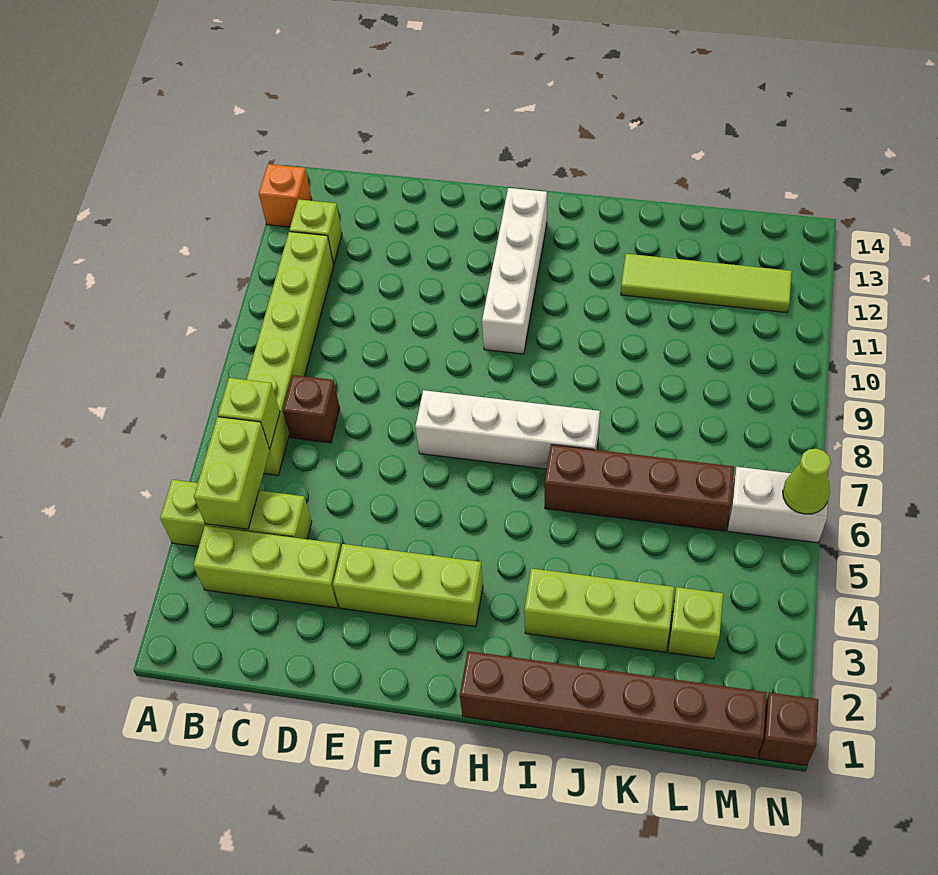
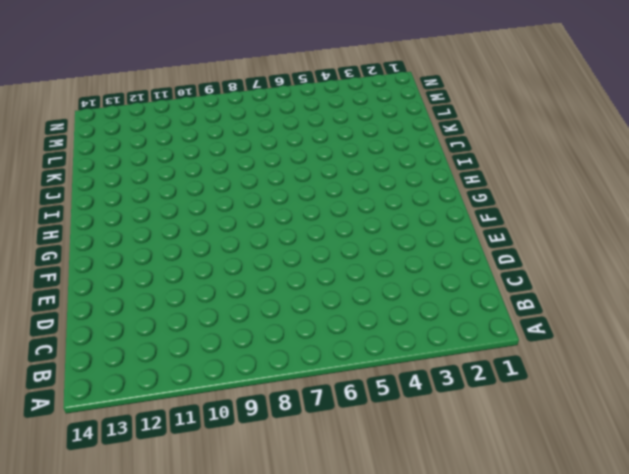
none -> lime brick A4:C4 level 1
none -> orange brick A13 level 1
none -> lime brick B3:D3 level 1

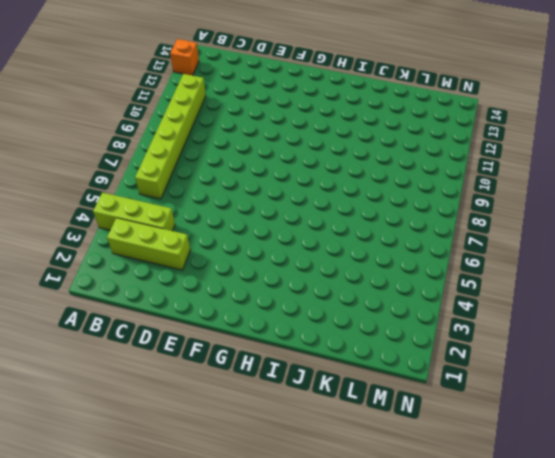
none -> lime brick B12 level 1
none -> brown brick C7 level 1
none -> lime brick E3:G3 level 1

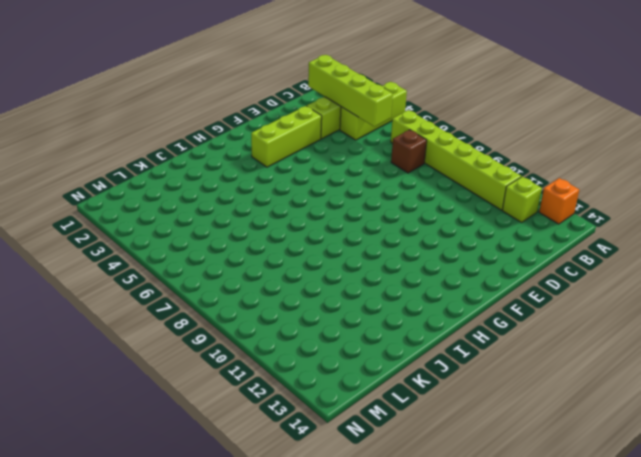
lime brick C2:C5 level 2 -> none
none -> white brick F7:I7 level 1
none -> white brick G10:G13 level 1
none -> brown brick H1:M1 level 1

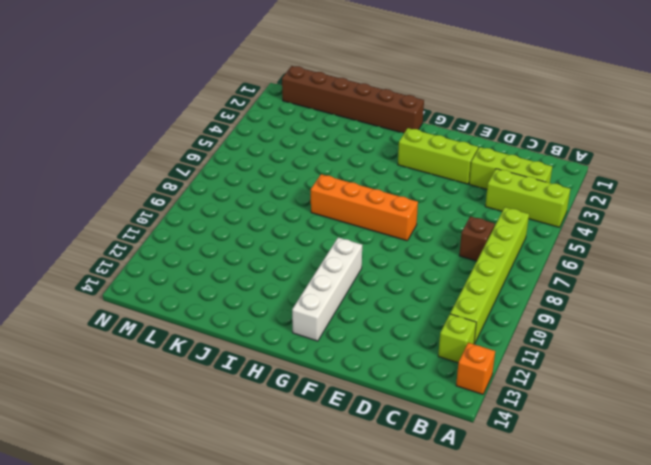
orange brick F7:I7 level 1 -> white brick F7:I7 level 1
none -> lime brick I3:K3 level 1
none -> brown brick I6:L6 level 1
none -> lime tile J12:M12 level 1

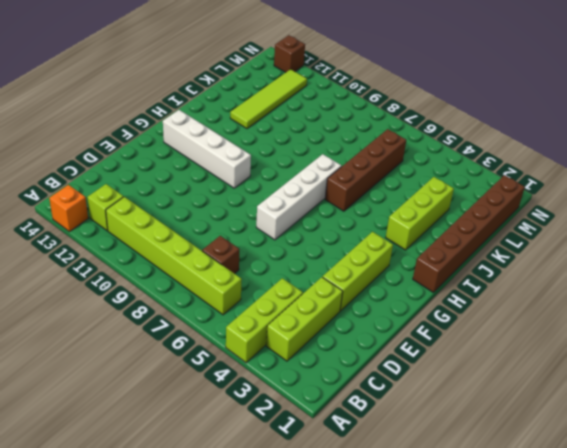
brown brick N13 level 1 -> brown brick N1 level 1
none -> lime brick L3 level 1
none -> white brick M6:N6 level 1
none -> lime brick B4:B5 level 2

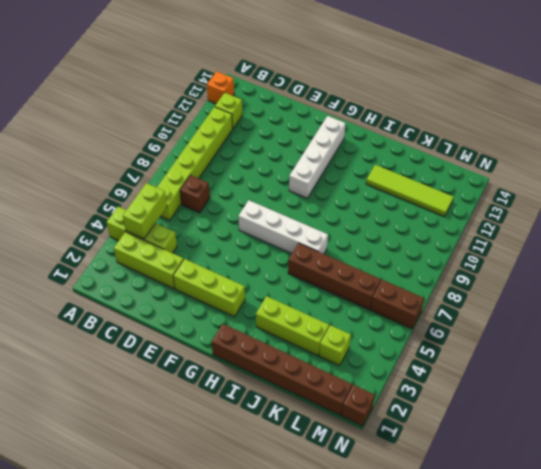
brown brick M6:N6 level 1 -> white brick M6:N6 level 1
none -> lime brick B6 level 2
none -> lime cone N6 level 2

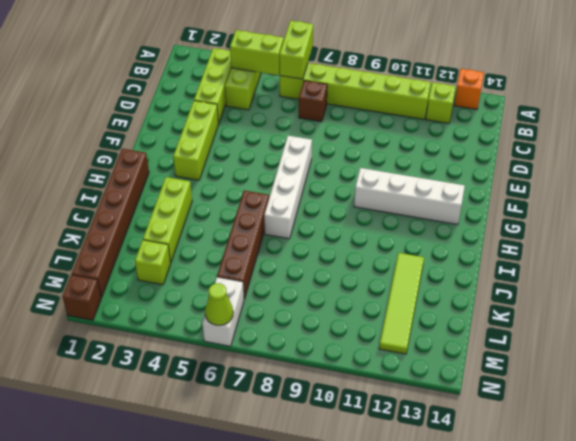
lime brick A6:B6 level 2 -> lime brick B6 level 2

